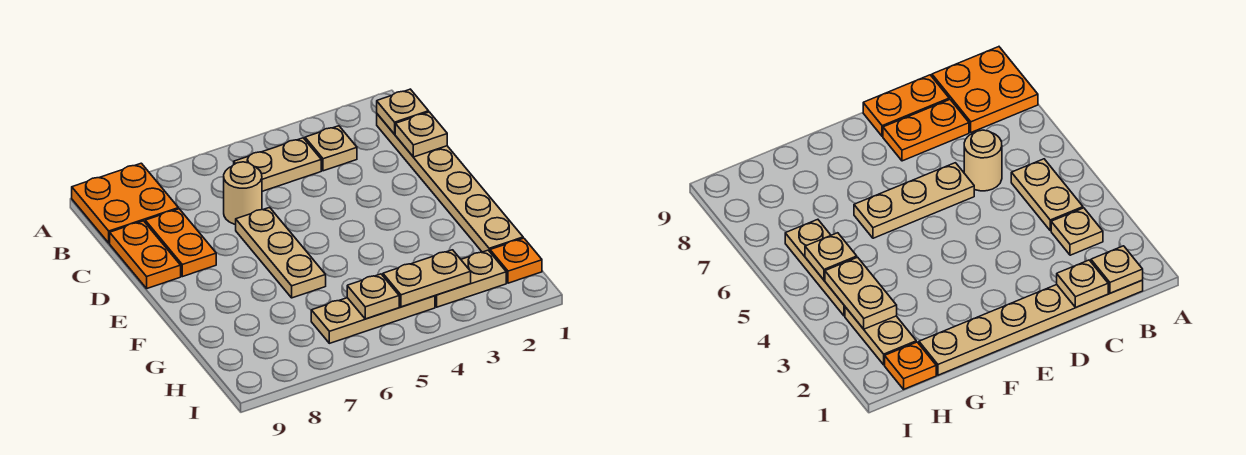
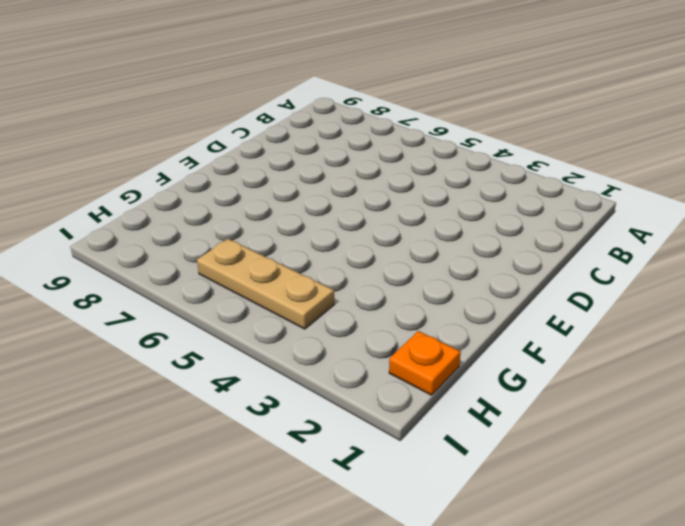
none -> orange plate A8:B9 level 1
none -> tan plate B1:G1 level 1
none -> tan plate B3 level 1

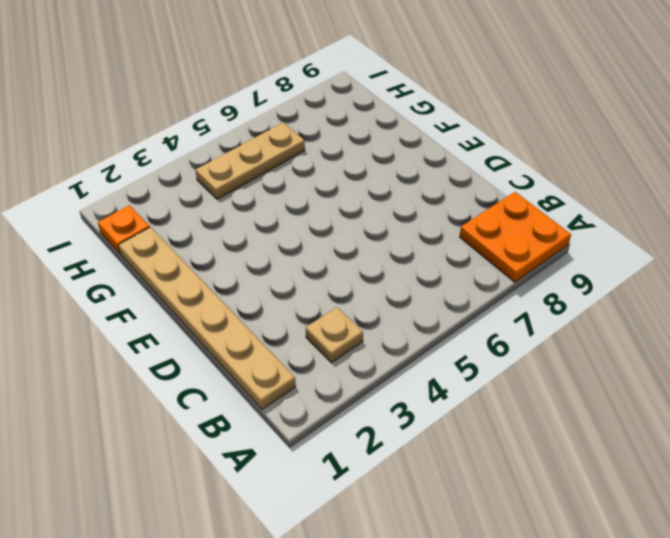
none -> tan plate B4:B5 level 1
none -> tan round brick C6 level 1
none -> orange plate C8:D8 level 1

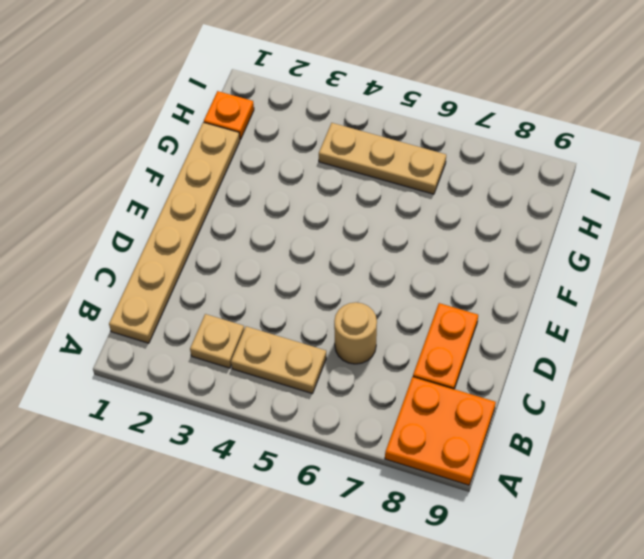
none -> orange plate C9:D9 level 1
none -> tan plate D6:F6 level 1
none -> tan plate H2:H3 level 1

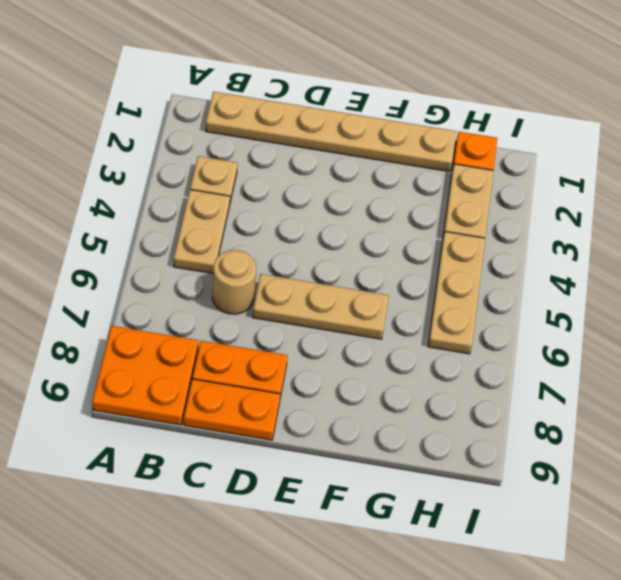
none -> tan plate B1 level 2
none -> tan plate C1 level 2
none -> tan plate H3:H4 level 2

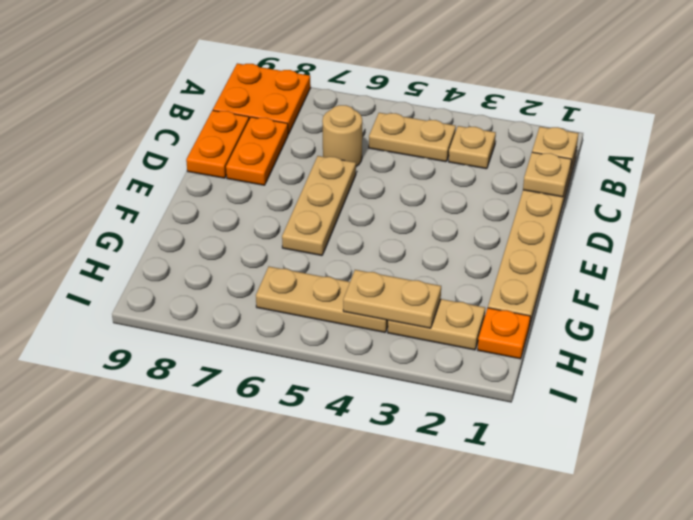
none -> tan plate H5 level 2

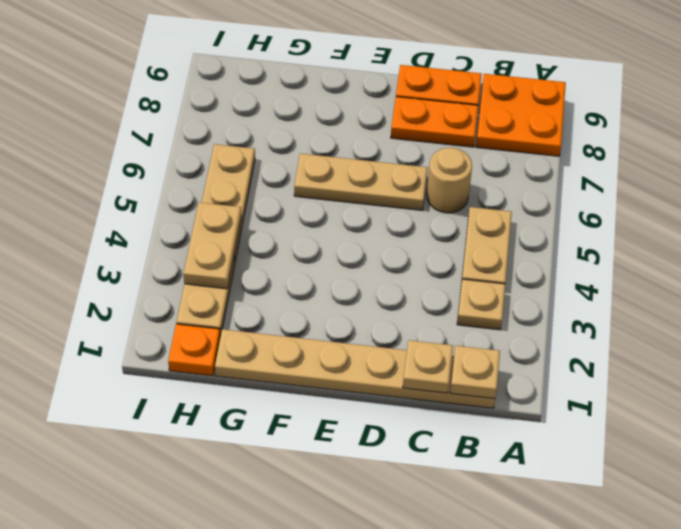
none -> tan plate H5 level 2

